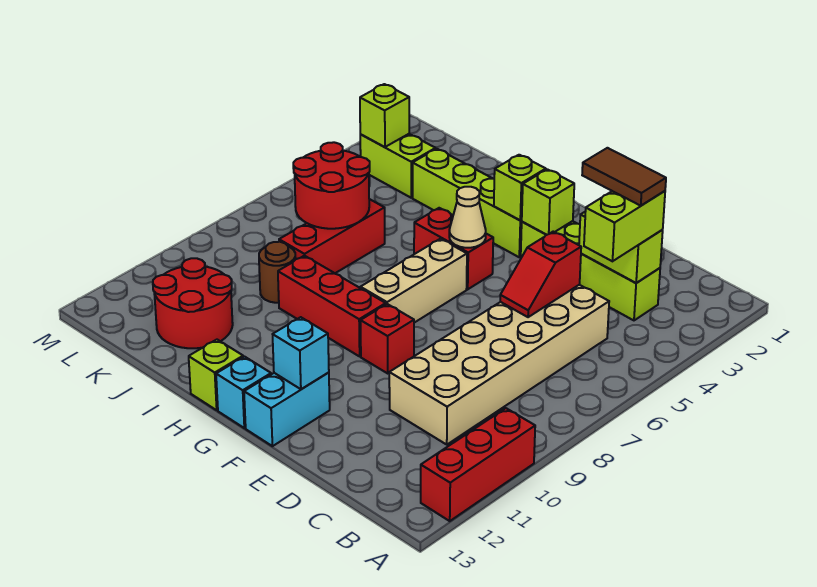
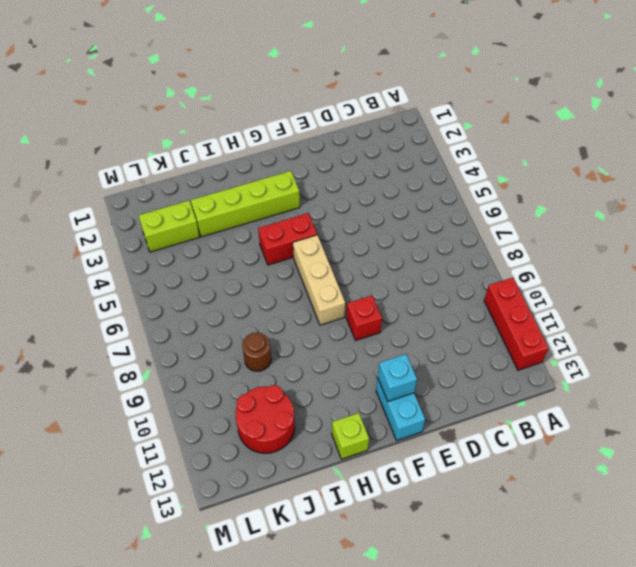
none -> lime brick C3:F3 level 1
none -> tan brick C5:D10 level 1
none -> red brick G9:I9 level 1

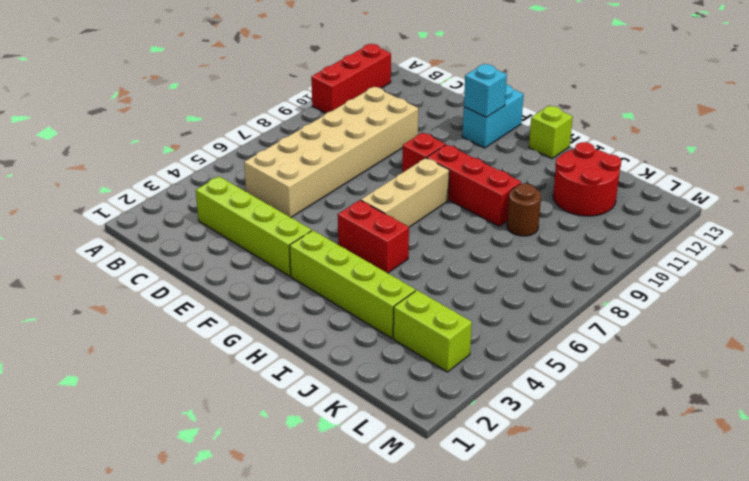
none -> cyan brick G13 level 1
none -> red brick J6:J8 level 1
none -> lime brick C3:D3 level 2

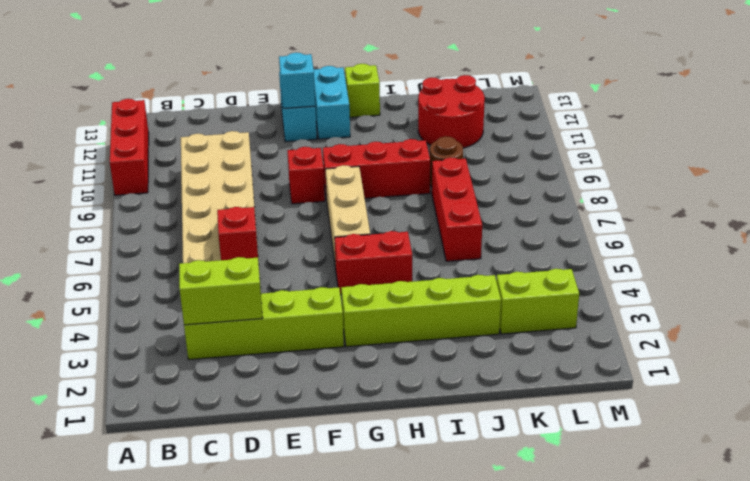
cyan brick G12:G13 level 1 -> cyan brick G13 level 1
none -> lime brick F3 level 2
none -> lime brick G3 level 2
none -> tan cone G5 level 2

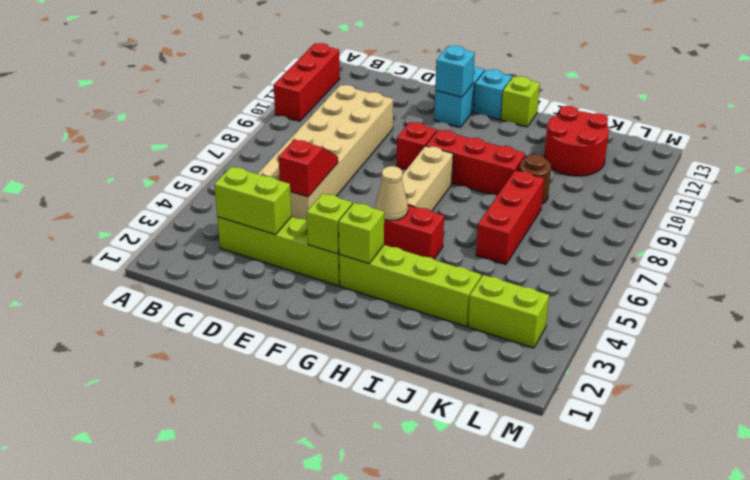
none -> red round brick J6:K7 level 2
none -> lime brick L3 level 2
none -> lime brick C3:C4 level 3

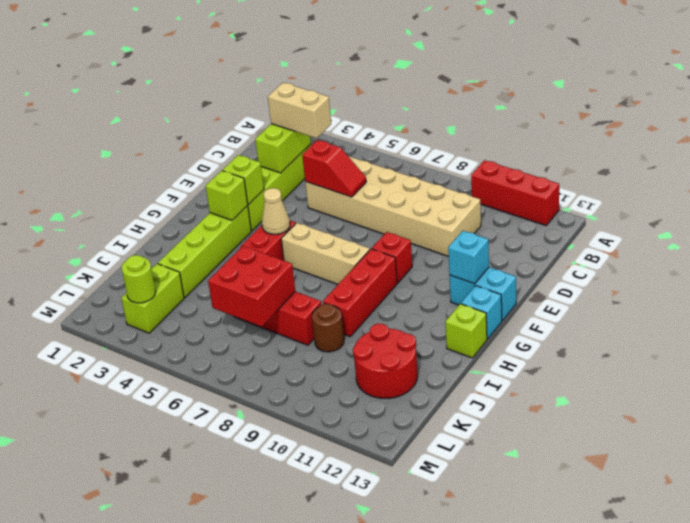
tan brick C3:C4 level 3 -> lime brick C3:C4 level 3
red brick J6:K7 level 2 -> red round brick J6:K7 level 2
lime round brick L3 level 2 -> lime brick L3 level 2
none -> brown tile C3:D3 level 4

